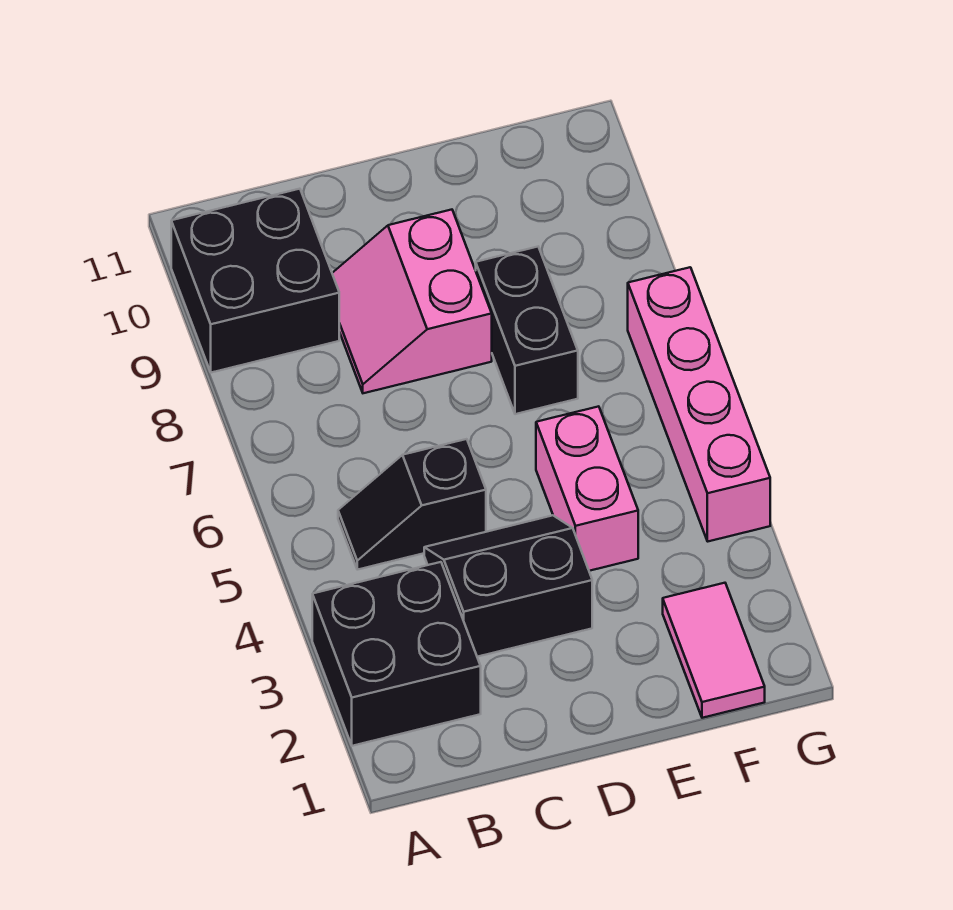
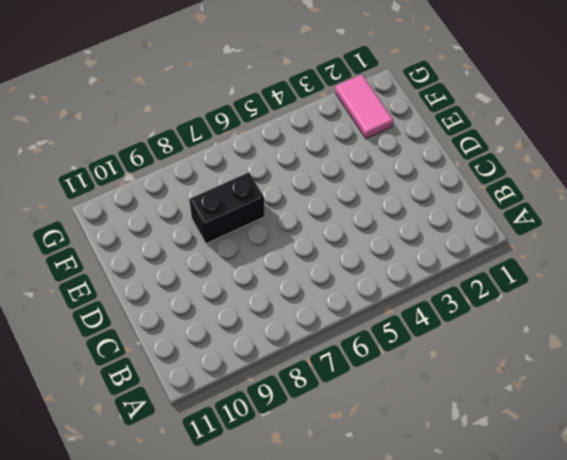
pink tile F2:G2 level 1 -> pink tile F1:F2 level 1
none -> black brick A2:B3 level 1
none -> black brick A9:B10 level 1

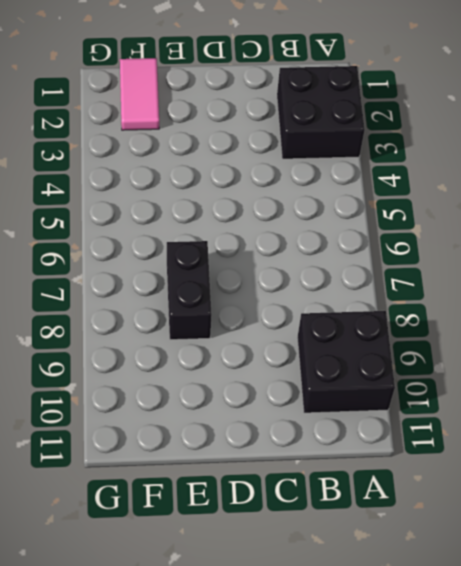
none -> black slope B5:C5 level 1 top C
none -> black slope C3:D4 level 1 top 3

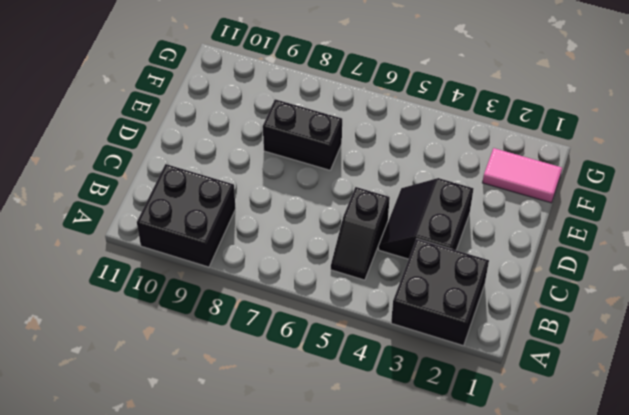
none -> pink slope C8:D9 level 1 top D
none -> pink brick E4:E5 level 1

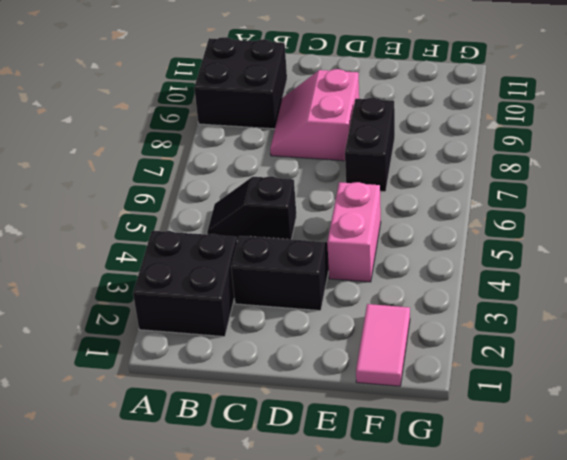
none -> pink brick G4:G7 level 1

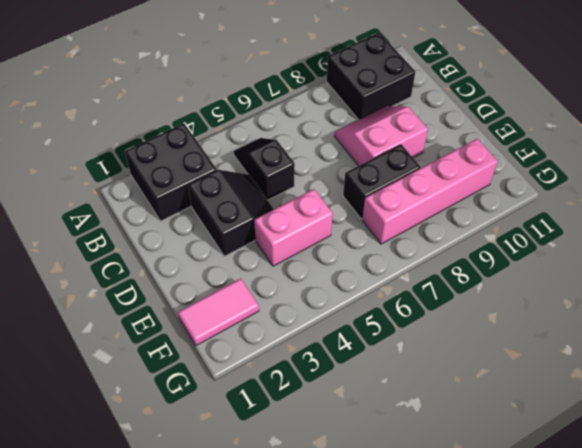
pink brick F7:F10 level 1 -> pink brick G4:G7 level 1

